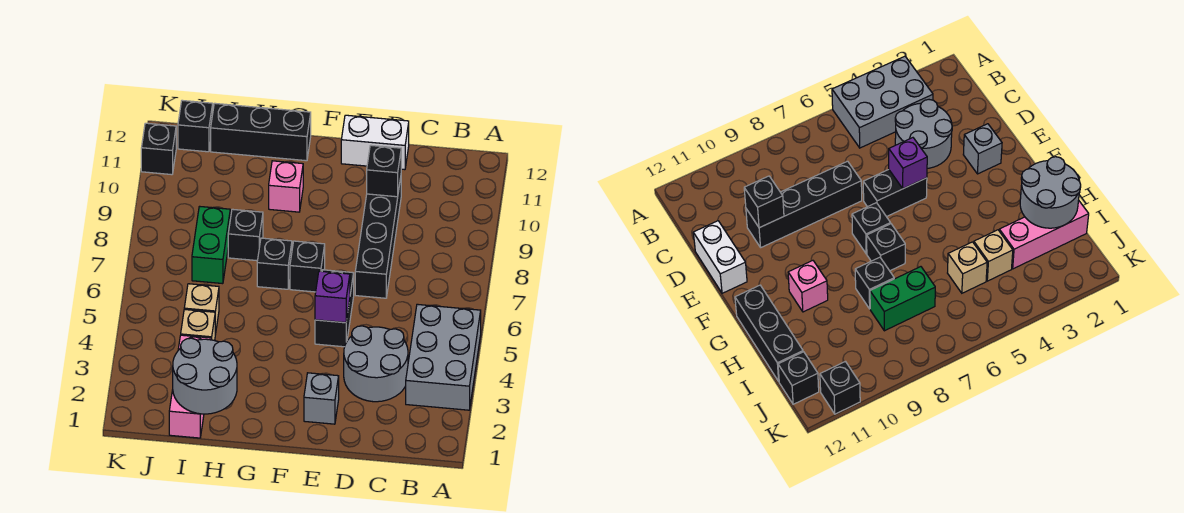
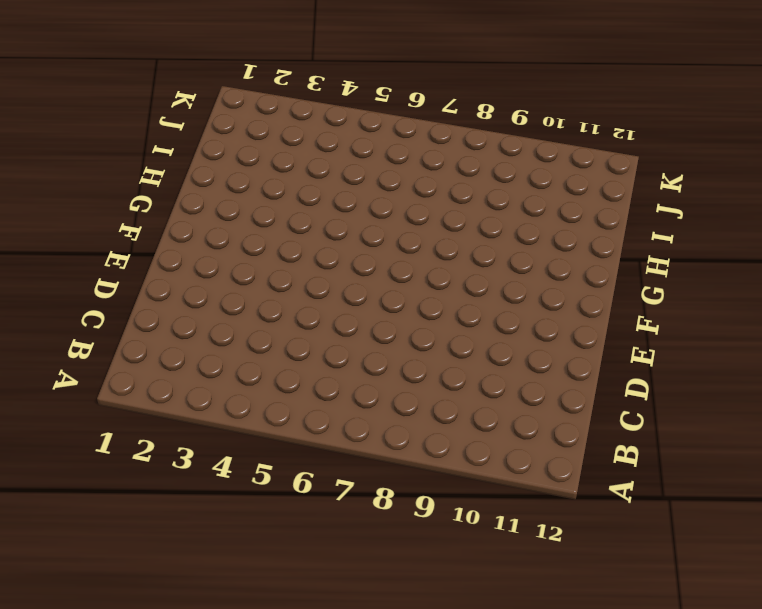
none -> grey brick A3:B5 level 1
none -> grey round brick C3:D4 level 1
none -> black brick D7:D10 level 1

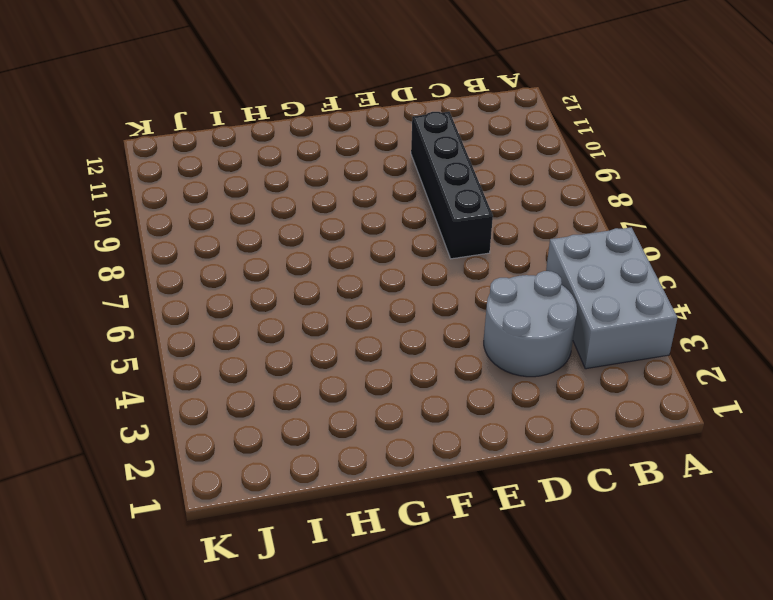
none -> white brick D12:E12 level 1
none -> grey brick E2 level 1
none -> black brick E5:E6 level 1

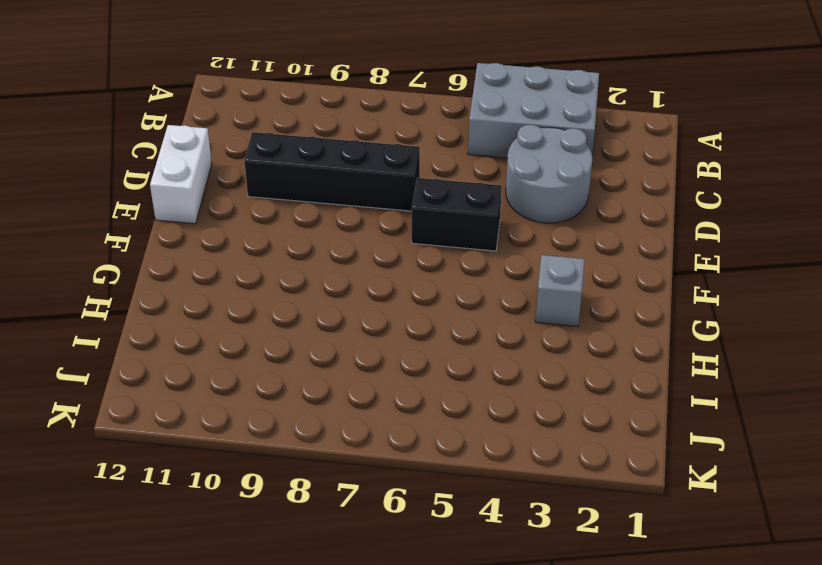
grey brick G3 level 1 -> grey brick E2 level 1
none -> black brick F7 level 1
none -> black brick G7 level 1
none -> pink brick G10 level 1

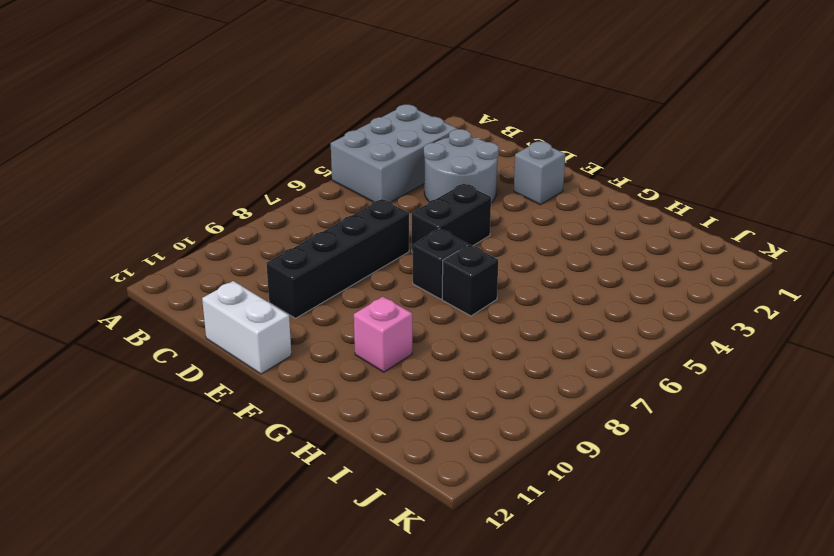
none -> black brick G12:I12 level 1
none -> black brick H8 level 1
none -> pink brick I1:I3 level 1

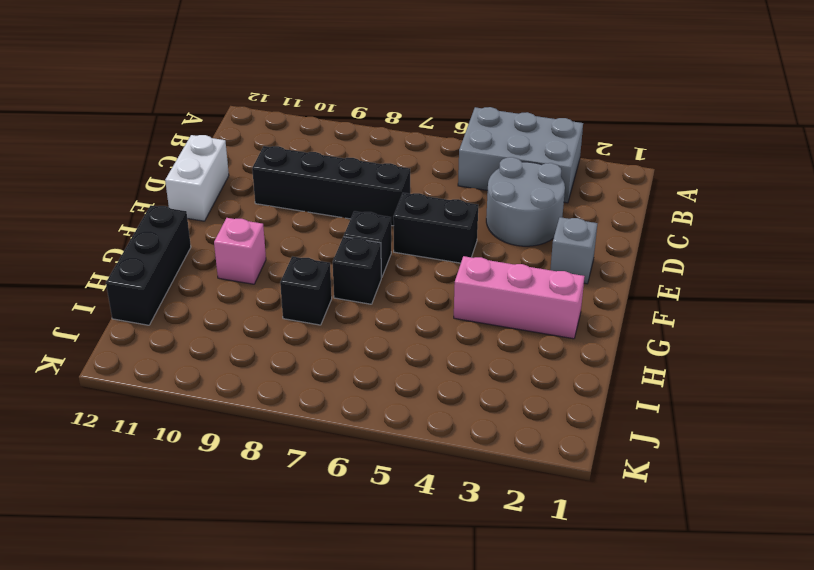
pink brick G2:G4 level 1 -> pink brick I1:I3 level 1
none -> tan brick I4 level 1
none -> tan brick I5 level 1
none -> green brick I7:I8 level 1

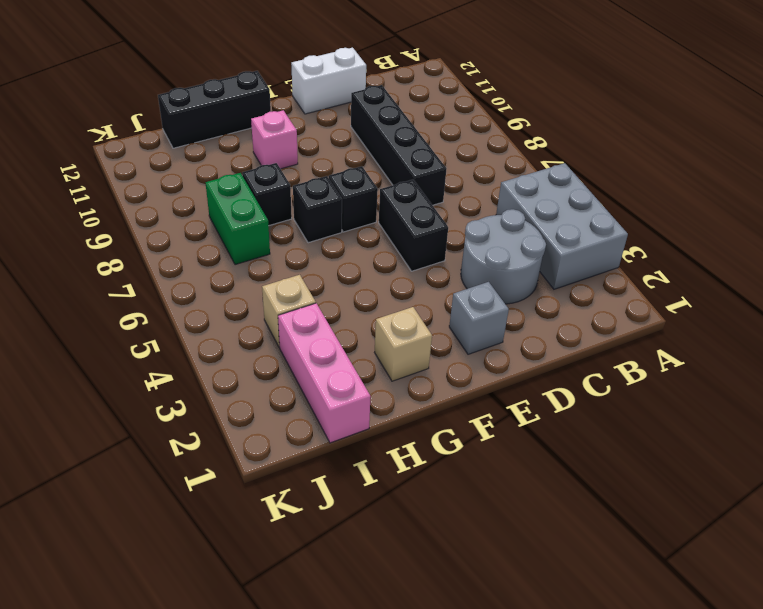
tan brick G2 level 1 -> tan brick I5 level 1
none -> black brick J12 level 1
none -> black brick K11 level 1
none -> black brick D10 level 2

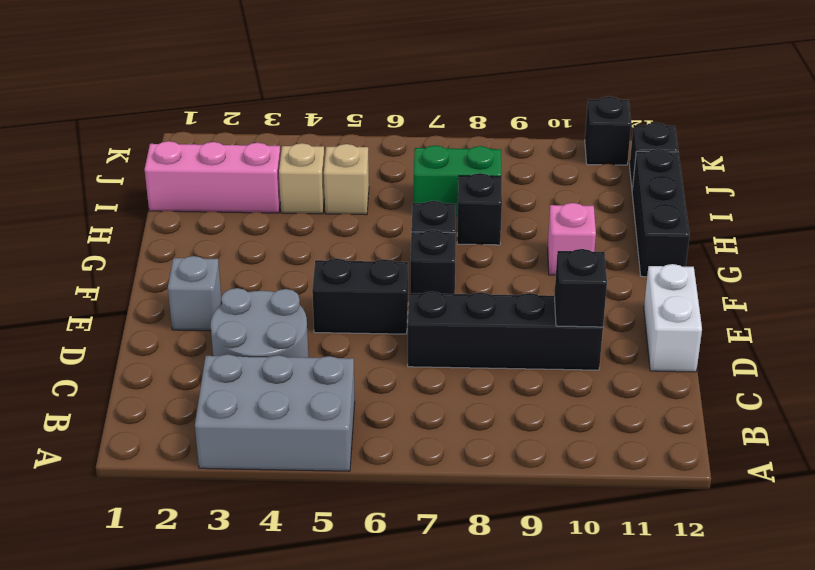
none -> purple brick E5 level 2
none -> grey round brick H1:I2 level 2

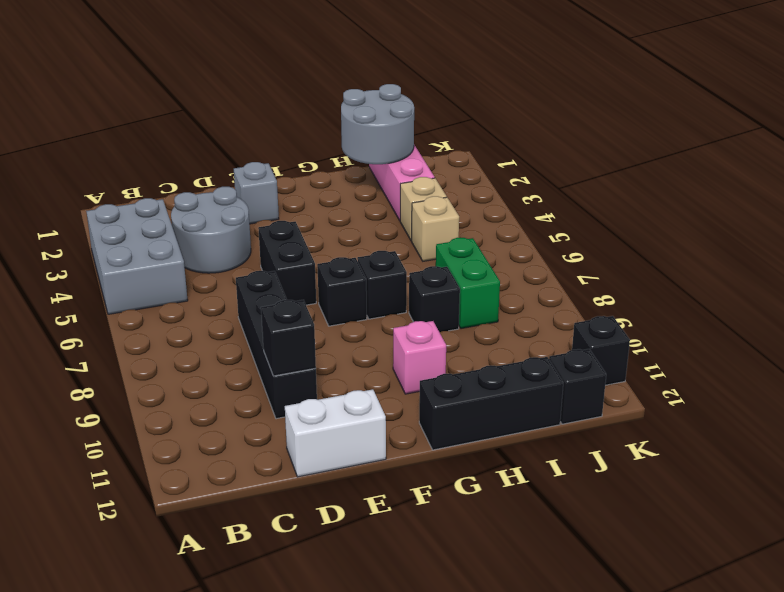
none -> purple brick E5 level 2

